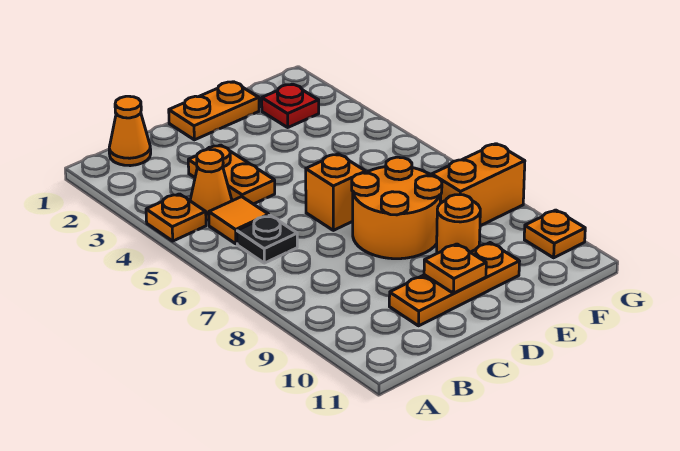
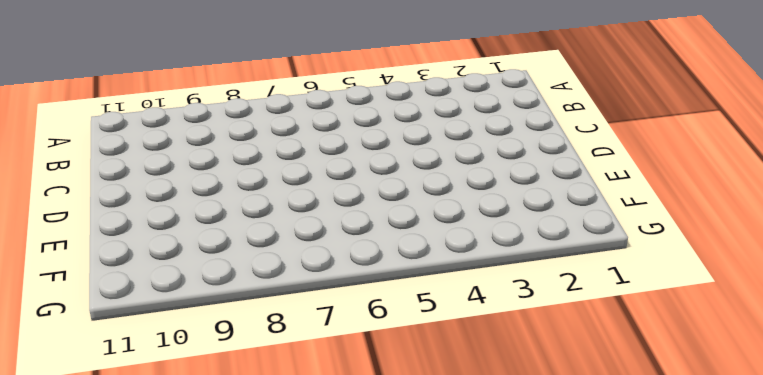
none -> orange plate A4 level 1
none -> orange cone B1 level 1
none -> orange cone B4 level 1

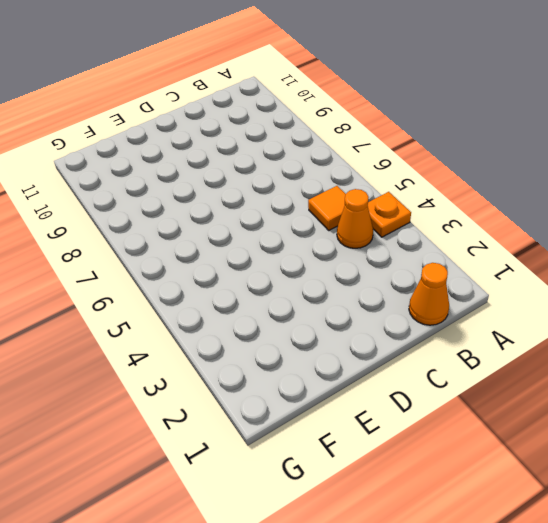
none -> black plate B6 level 1
none -> orange plate C3:C4 level 1
none -> orange plate C10:E10 level 1

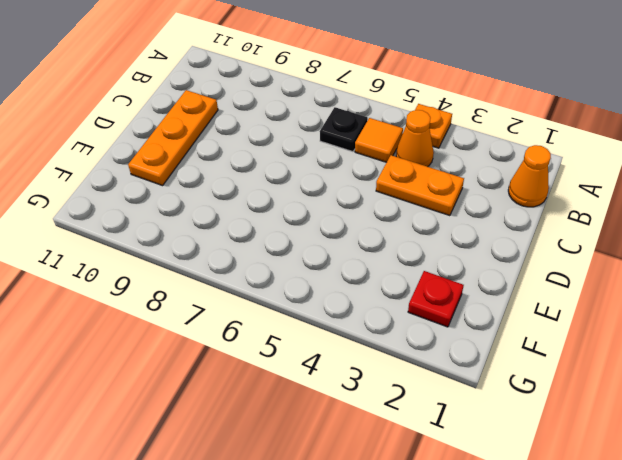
none -> orange plate D1:E1 level 1
none -> orange brick D6 level 1
none -> orange round brick D7:E8 level 1

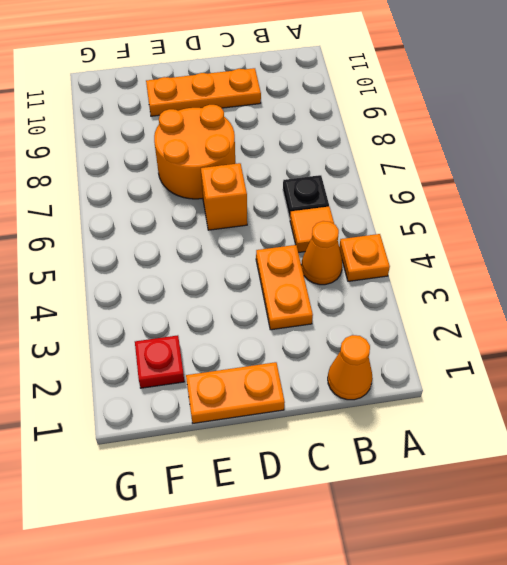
none -> orange round brick E9 level 1
none -> orange brick F8:G8 level 1
none -> orange plate G10 level 1

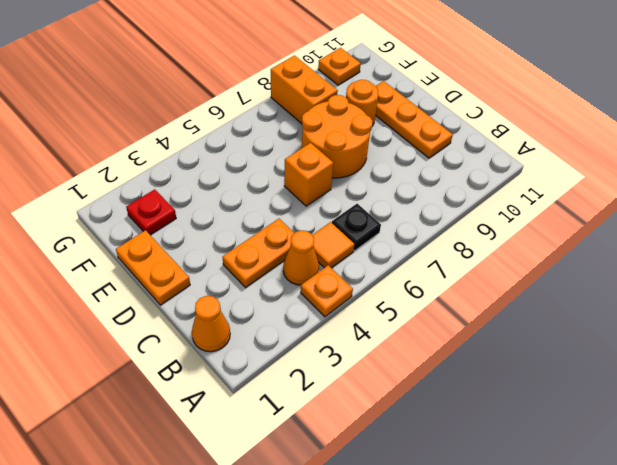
none -> orange plate D10 level 2

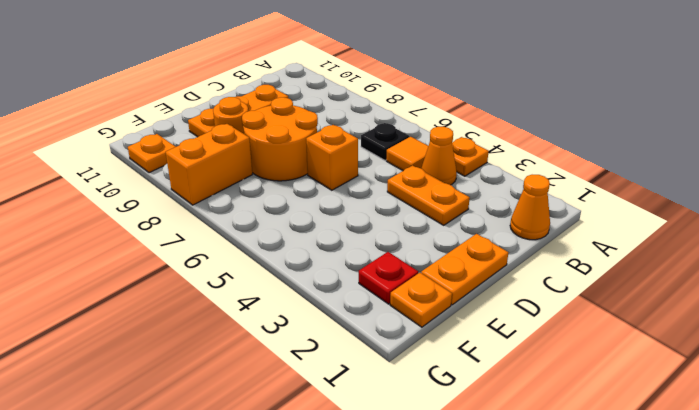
orange plate F1 level 1 -> orange plate D10 level 2

